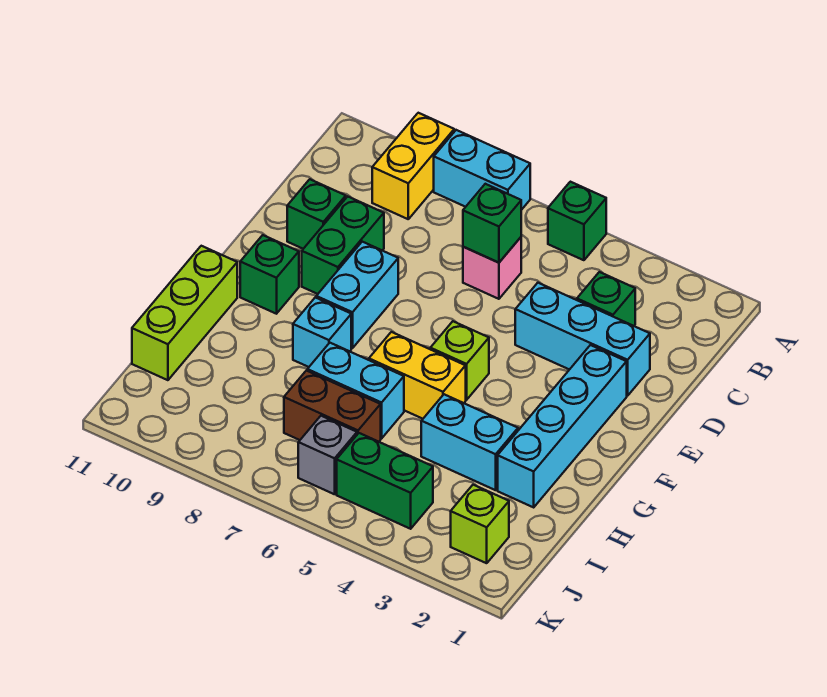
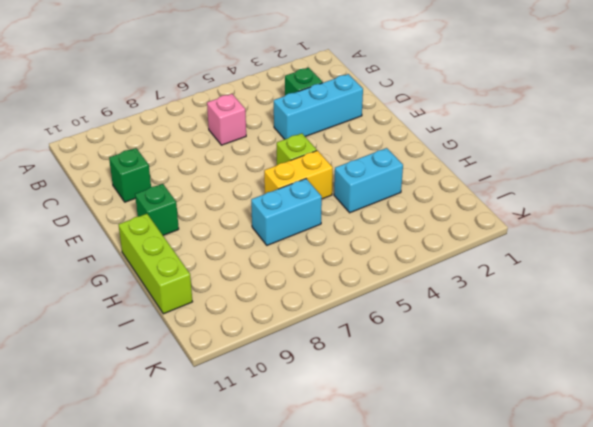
none -> green brick A5 level 1
none -> cyan brick A7:A8 level 1
none -> yellow brick A9:B9 level 1

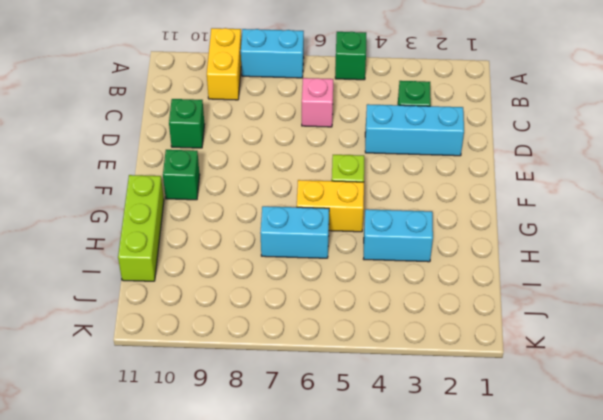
none -> green brick D9:E9 level 1
none -> cyan brick E2:H2 level 1
none -> cyan brick E8:F8 level 1

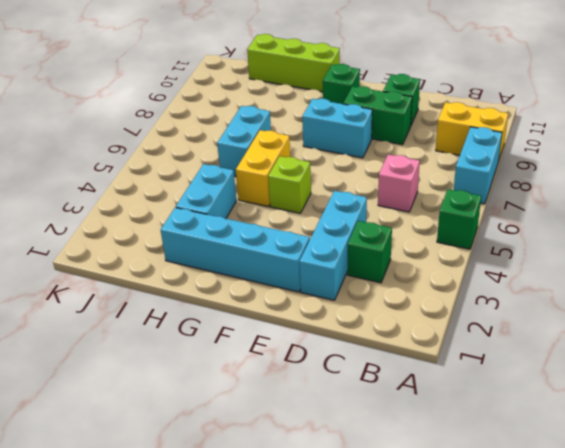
none -> cyan brick G8 level 1
none -> brown brick I6:I7 level 1
none -> lime brick J2 level 1

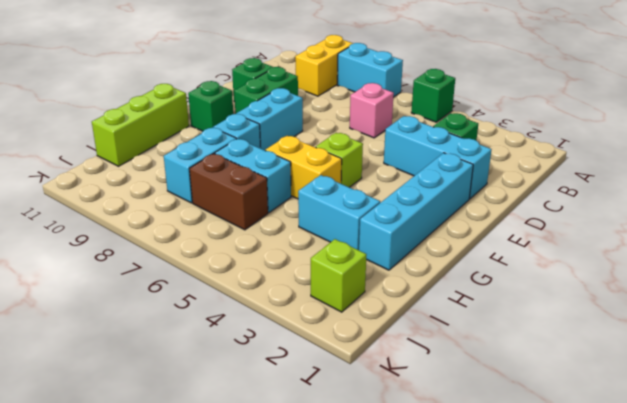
cyan brick H8:I8 level 1 -> none
none -> green brick J4:J5 level 1
none -> grey brick J6 level 1
none -> green brick C6 level 2

